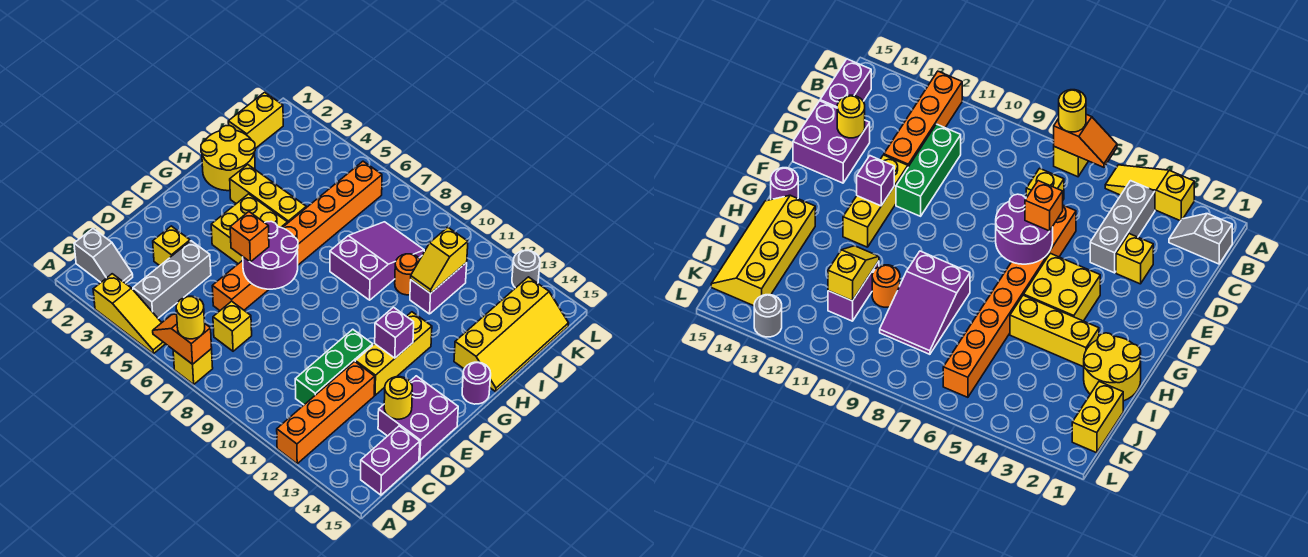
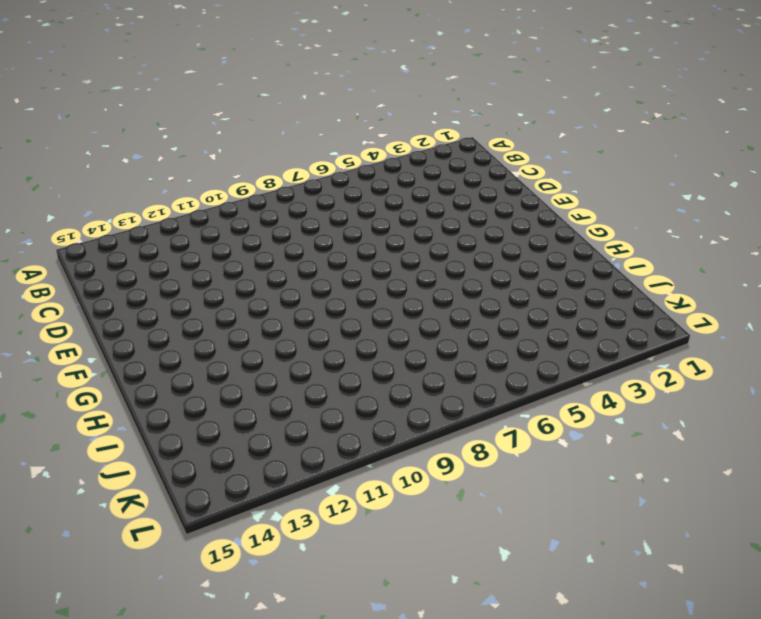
none -> yellow slope A3:A5 level 1 top 3
none -> yellow brick A7 level 1
none -> orange brick A12:D12 level 1

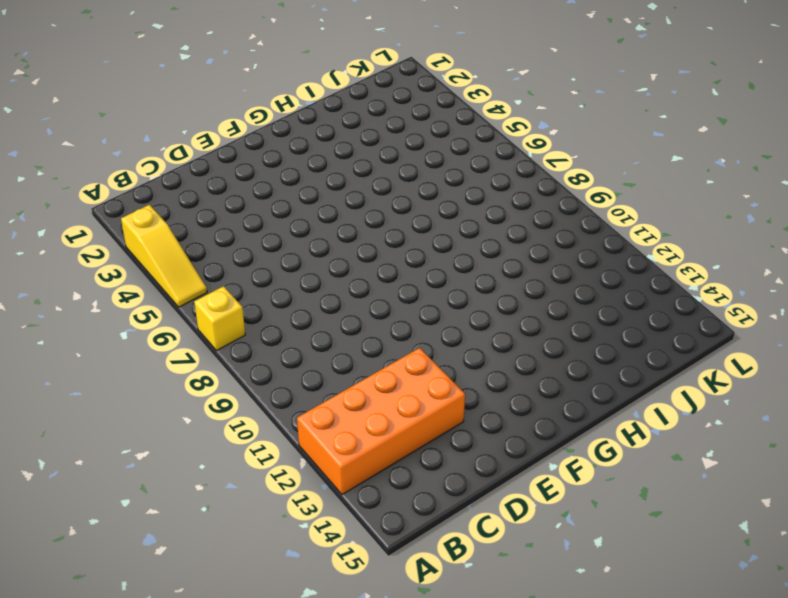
orange brick A12:D13 level 1 -> orange brick A12:D12 level 1
none -> grey slope B1:B2 level 1 top 1
none -> grey brick B4:D4 level 1
none -> purple brick B15:C15 level 1

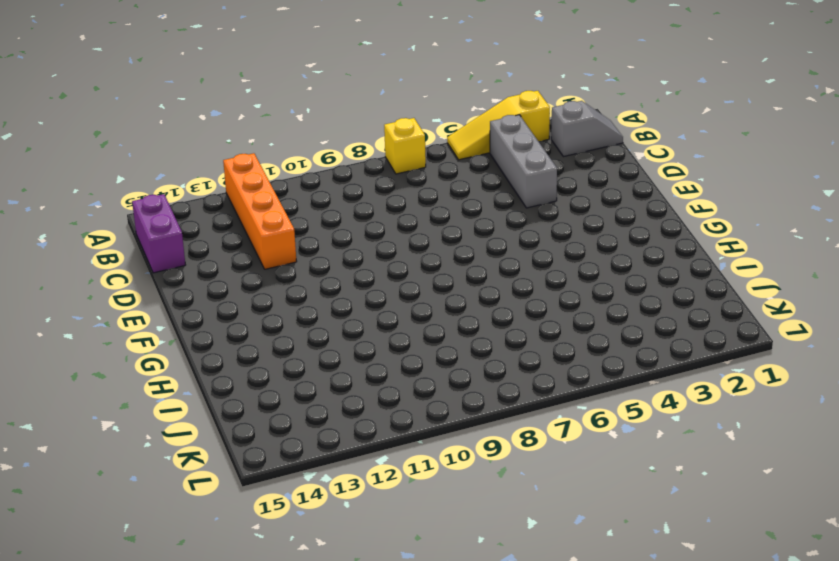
grey slope B1:B2 level 1 top 2 -> grey slope B1:B2 level 1 top 1
none -> yellow brick C7 level 1
none -> green brick C11:E11 level 1
none -> yellow brick D3 level 1

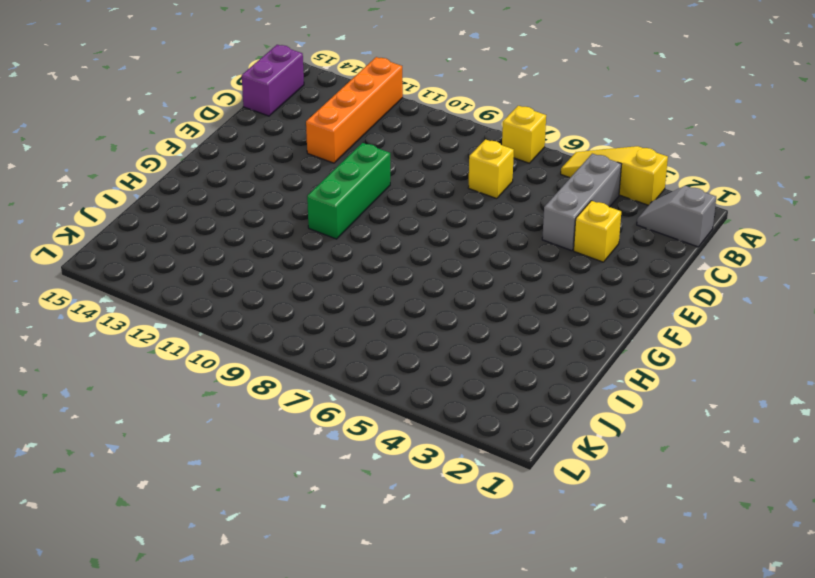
green brick E10:G10 level 1 -> green brick C11:E11 level 1
none -> orange brick D6:K6 level 1
none -> purple brick D14:E15 level 1
none -> yellow brick E12:G12 level 1

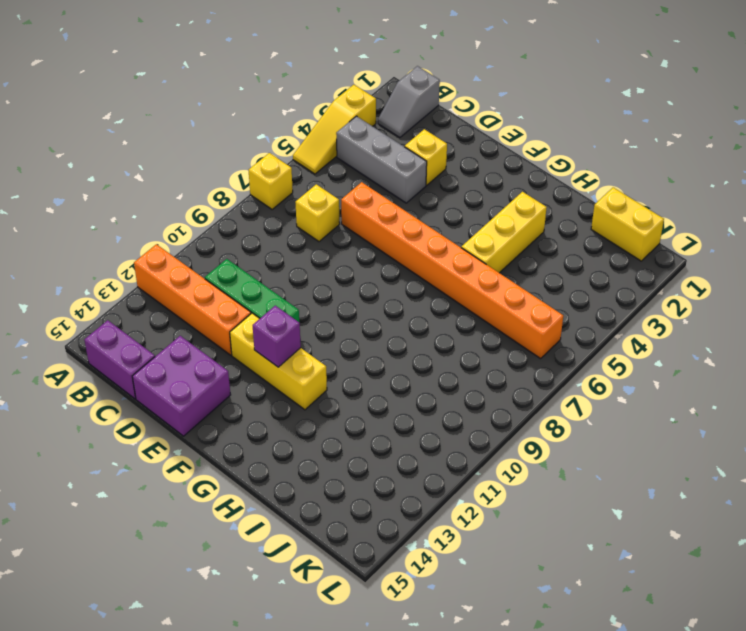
none -> yellow brick F4:G5 level 1
none -> purple round brick G15 level 1
none -> yellow round brick H1:I2 level 1

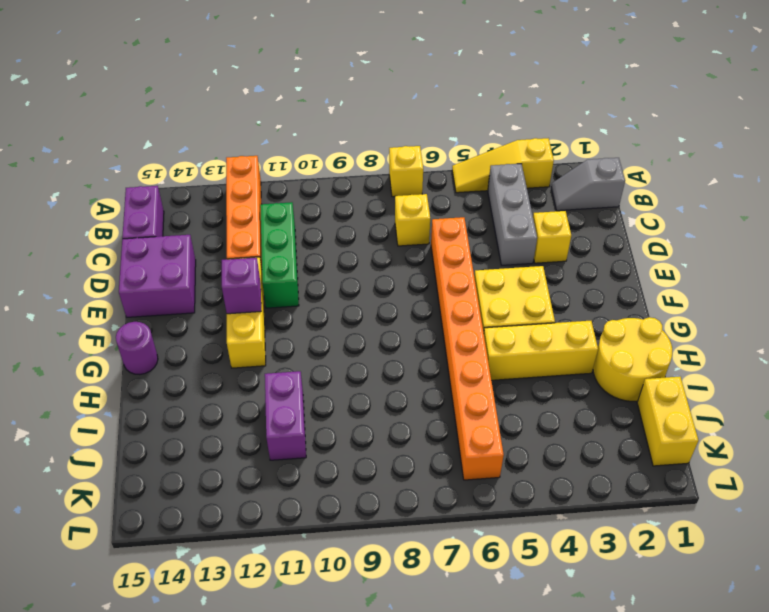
none -> purple slope H8:J9 level 1 top H
none -> yellow slope H14:K15 level 1 top 14
none -> orange round brick I10 level 1

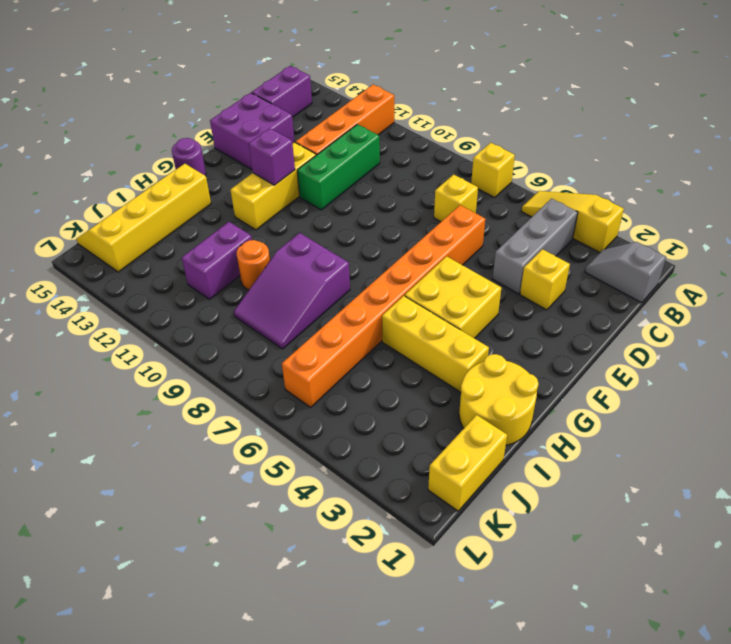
none -> grey round brick L13 level 1
none -> orange slope A6:A7 level 2 top 7
none -> yellow round brick D14 level 2

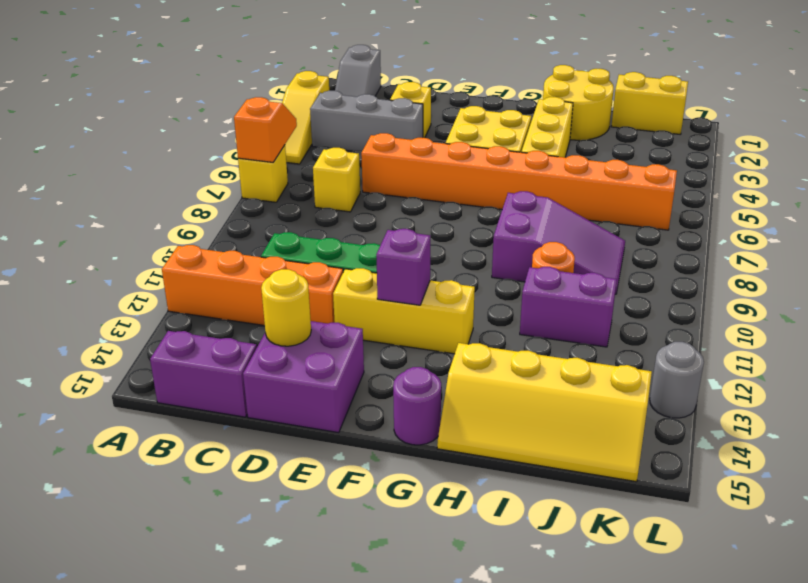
none -> purple round brick E6:F7 level 2
none -> yellow slope I11:J11 level 2 top J
none -> yellow round brick A7 level 3

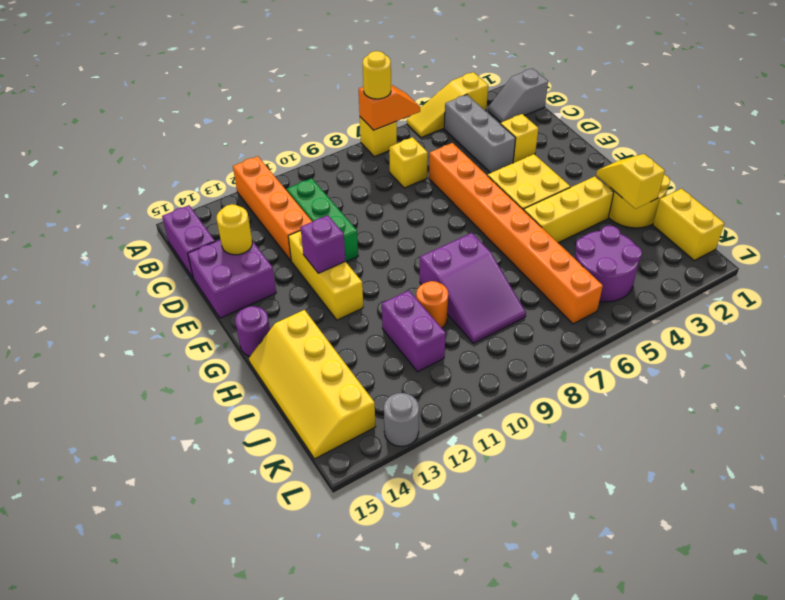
yellow slope H2:I2 level 2 top I -> yellow slope I11:J11 level 2 top J
purple round brick J4:K5 level 1 -> purple round brick E6:F7 level 2
none -> orange brick E6 level 3

